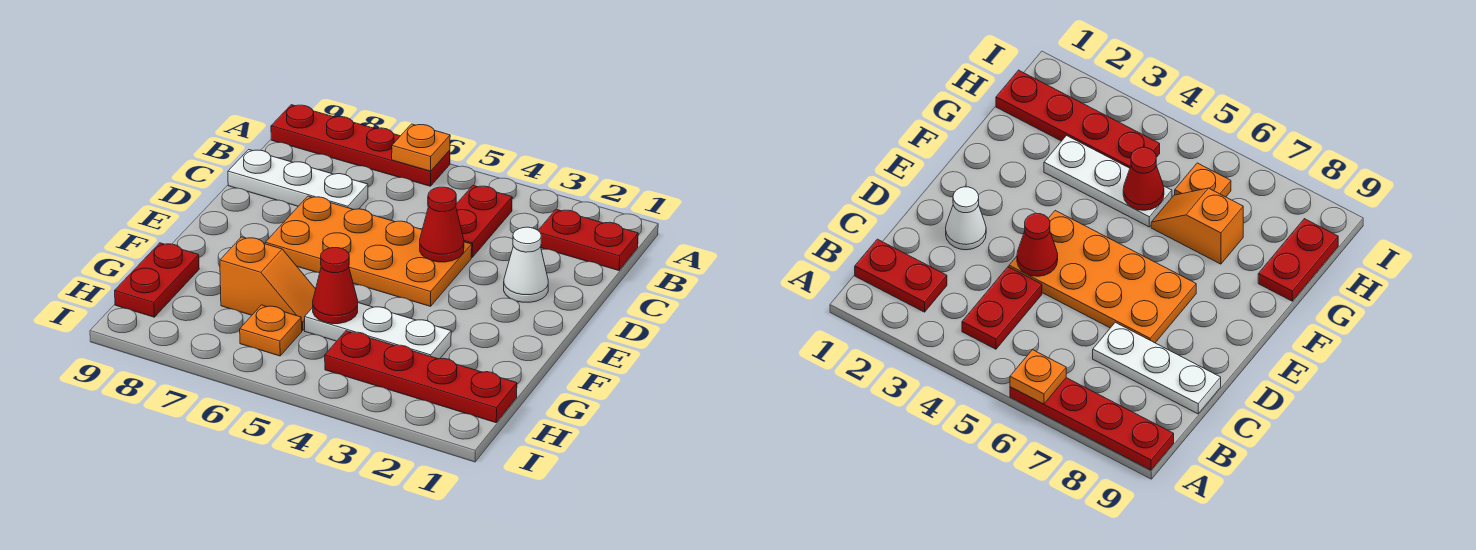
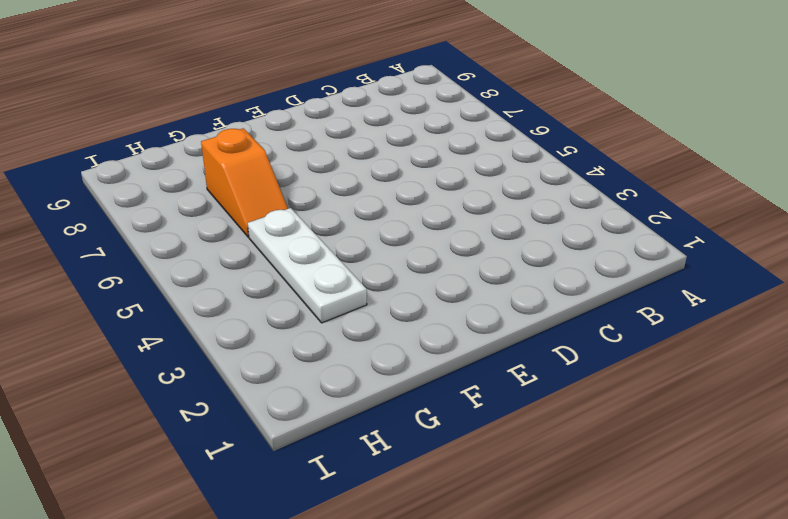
none -> red plate A6:A9 level 1
none -> red plate B1:B2 level 1
none -> red plate B4:C4 level 1

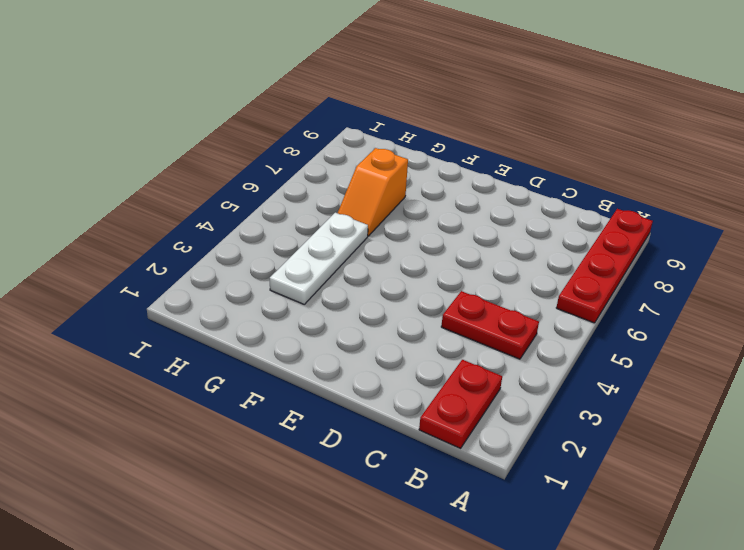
none -> white plate C7:C9 level 1
none -> white cone D2 level 1
none -> orange plate D4:E7 level 1

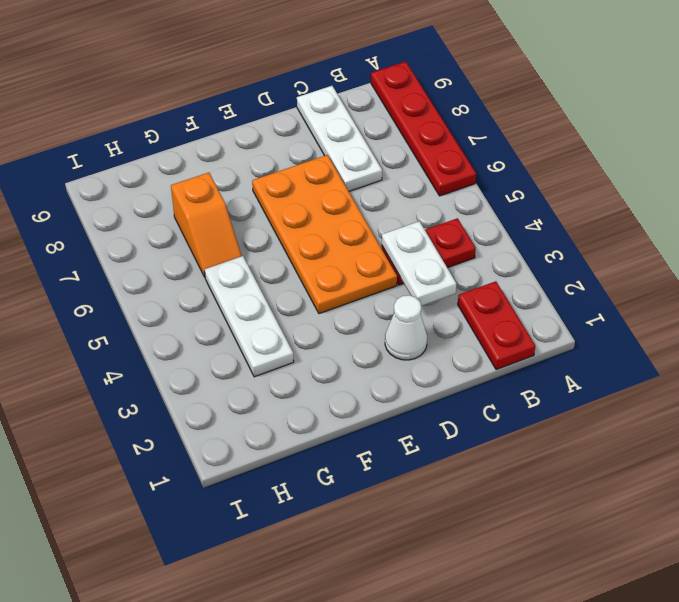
white plate C3:C4 level 2 -> none
none -> red plate G9:H9 level 1
none -> red plate H1:H4 level 1
none -> orange plate H6 level 1

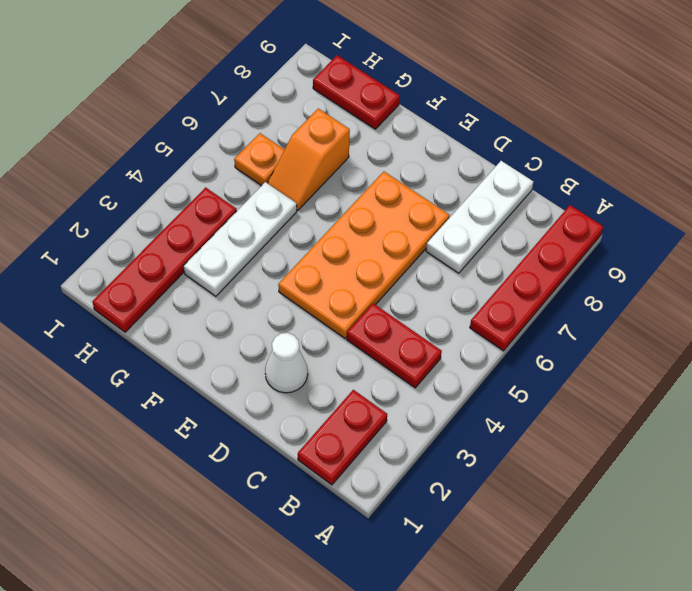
none -> orange plate A6 level 2
none -> red cone D4 level 2
none -> red cone G5 level 2

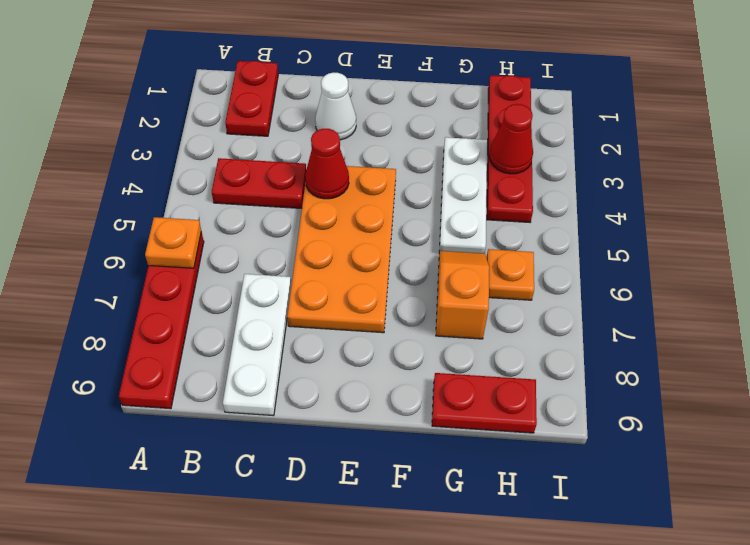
red cone H3 level 2 -> red cone G5 level 2

